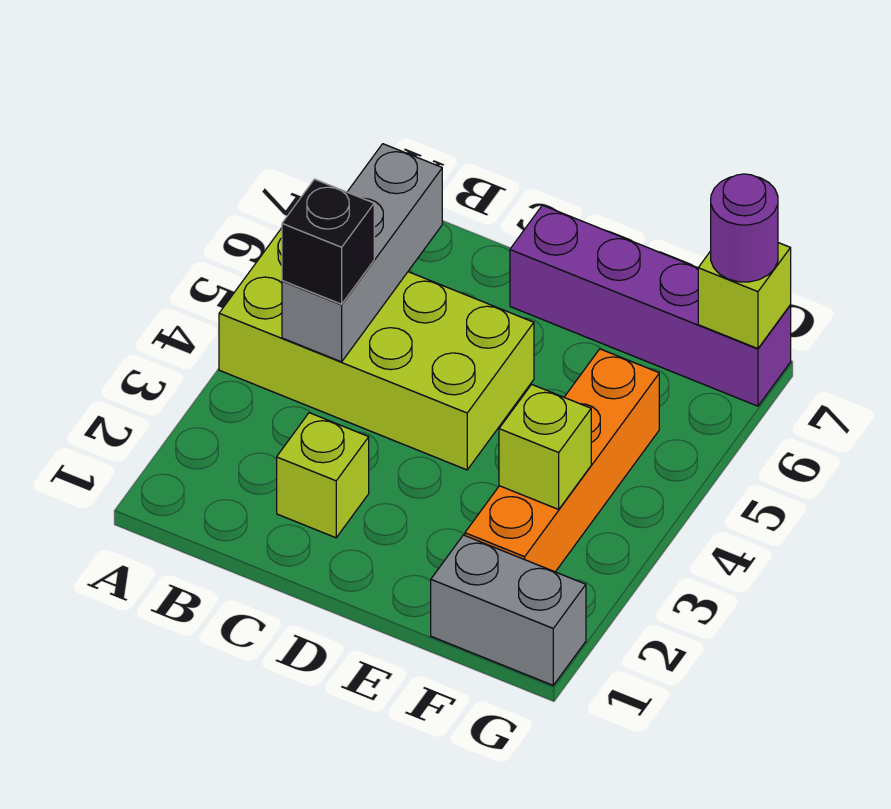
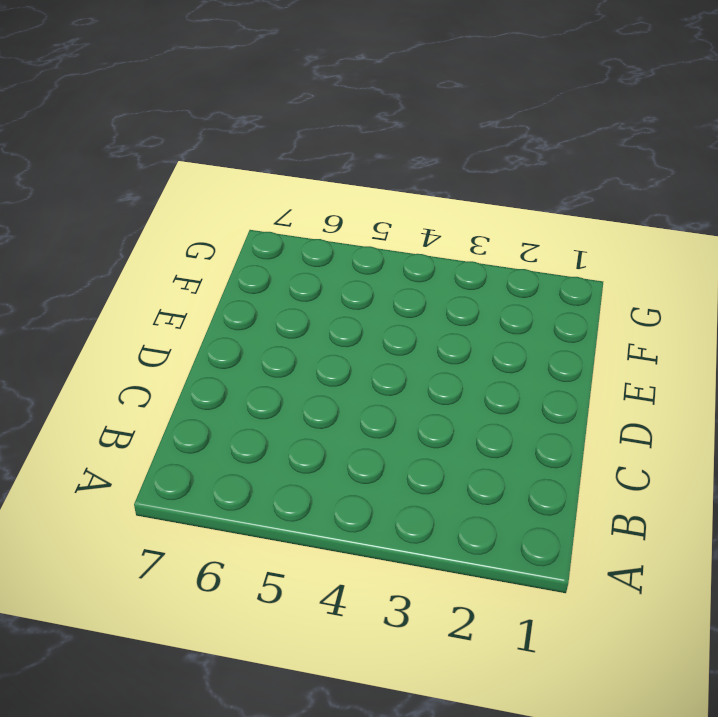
none -> lime brick A4:D5 level 1
none -> lime brick C2 level 1

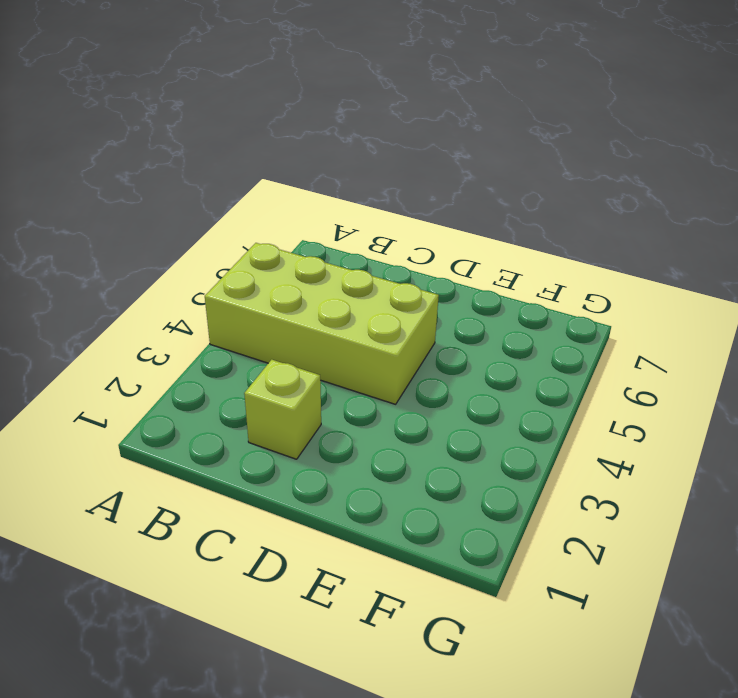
none -> purple brick D7:G7 level 1
none -> grey brick F1:G1 level 1

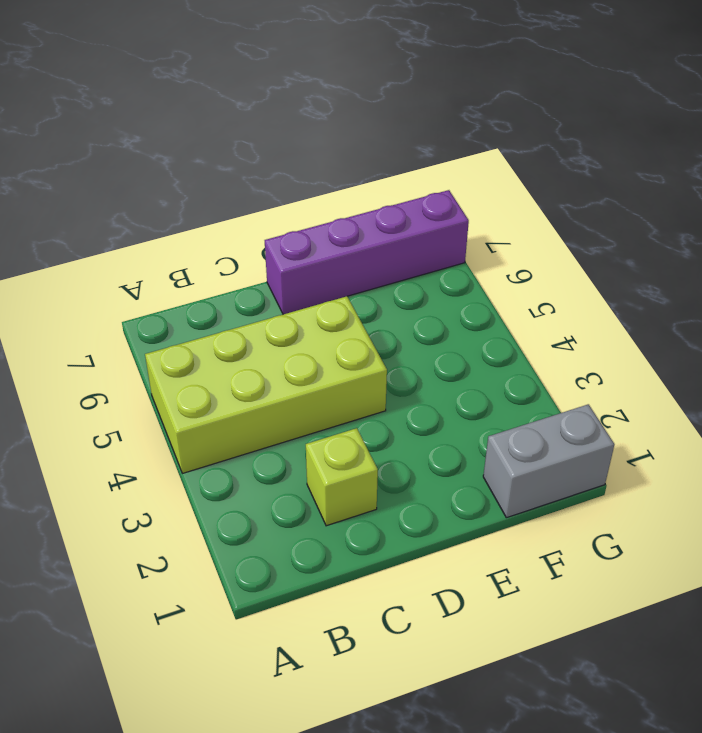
none -> orange brick F2:F5 level 1
none -> grey brick B4:B6 level 2

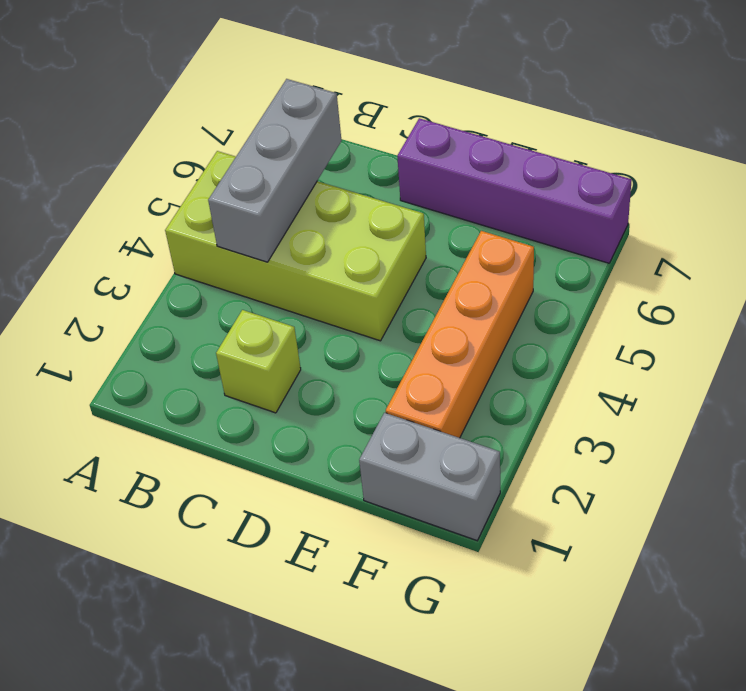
none -> lime brick F3 level 2
none -> lime brick G7 level 2

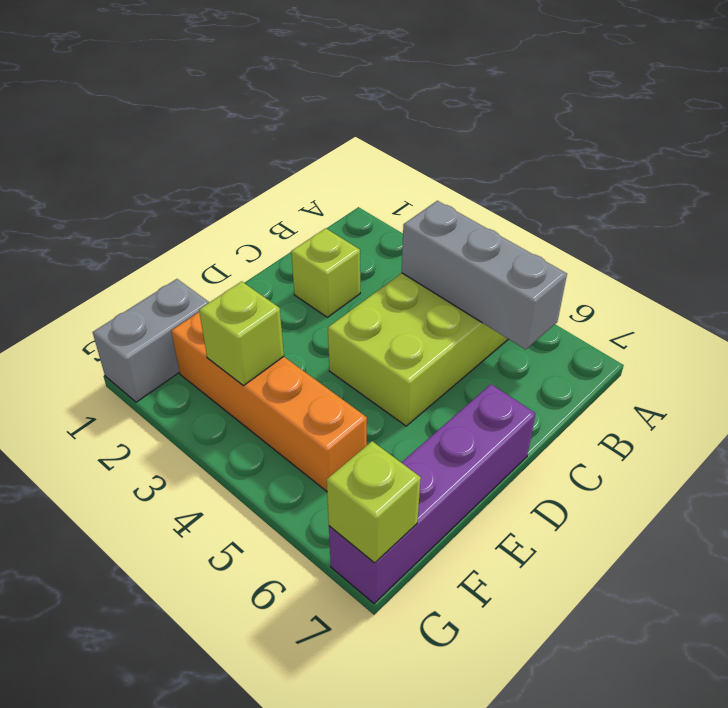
none -> black brick B4 level 3
none -> purple round brick G7 level 3

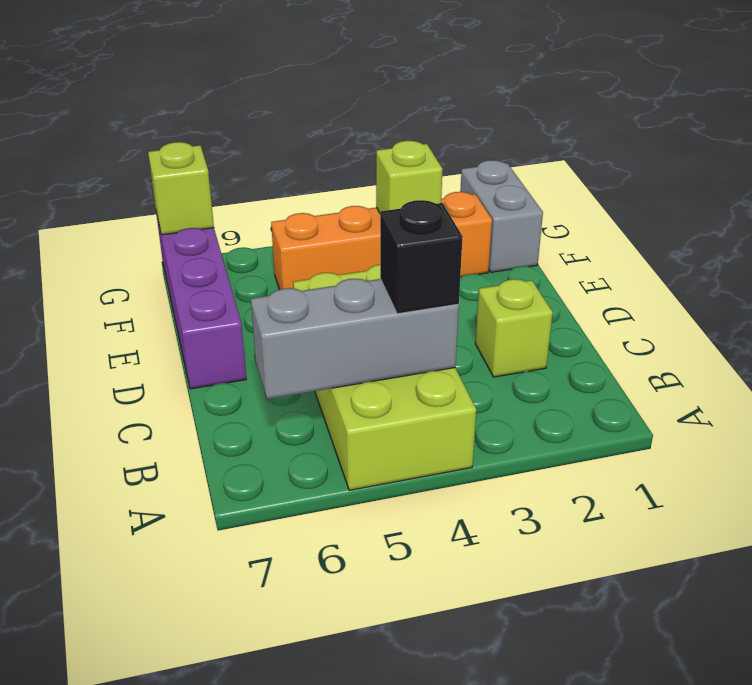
none -> purple round brick G7 level 3

